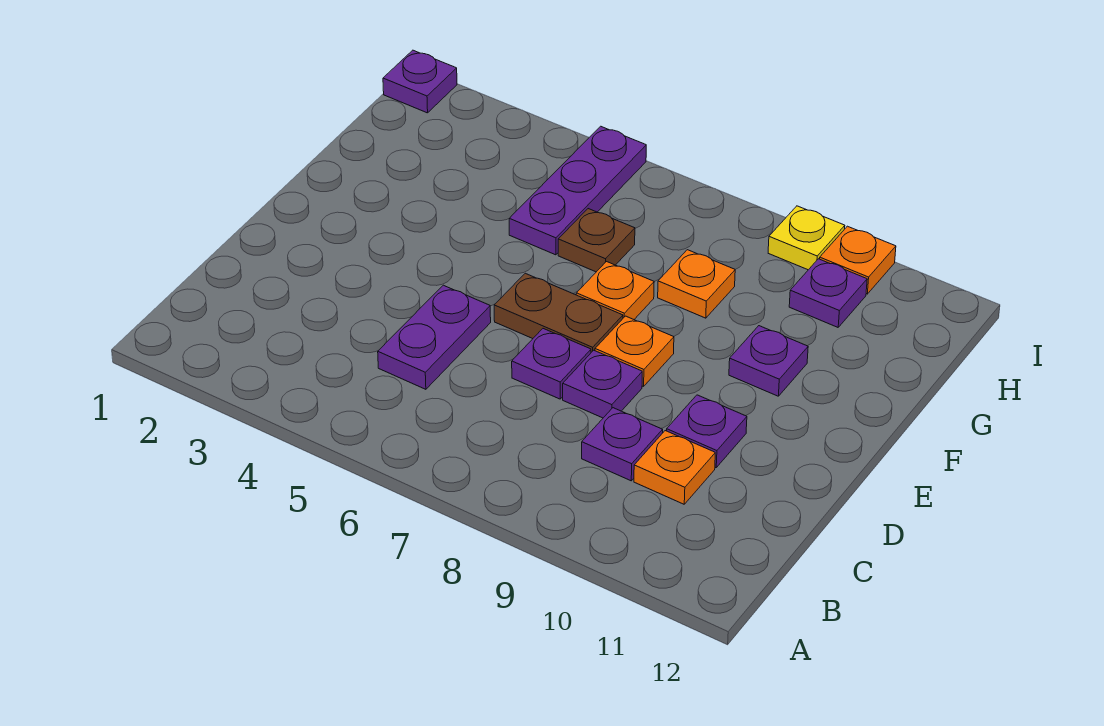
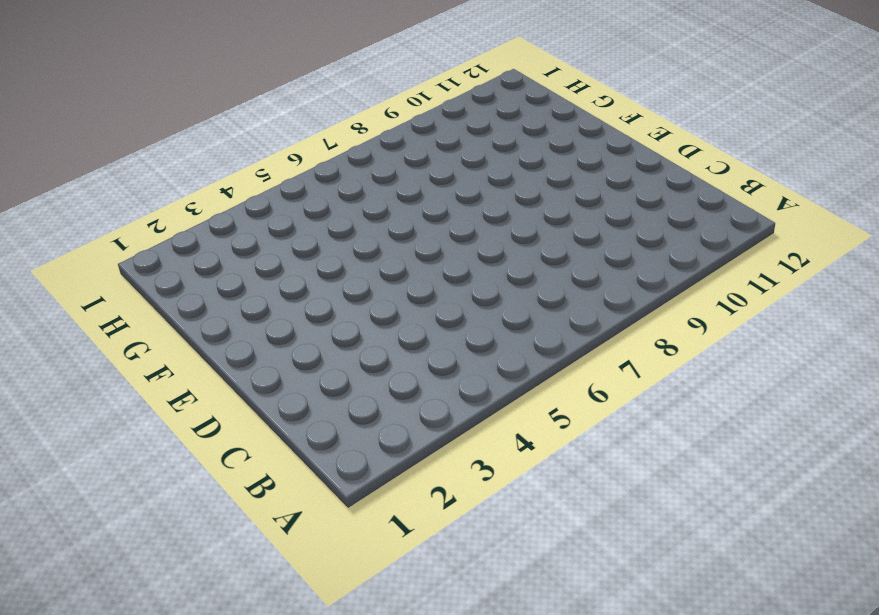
none -> purple plate C5:D5 level 1
none -> purple plate C9 level 1
none -> orange plate C10 level 1

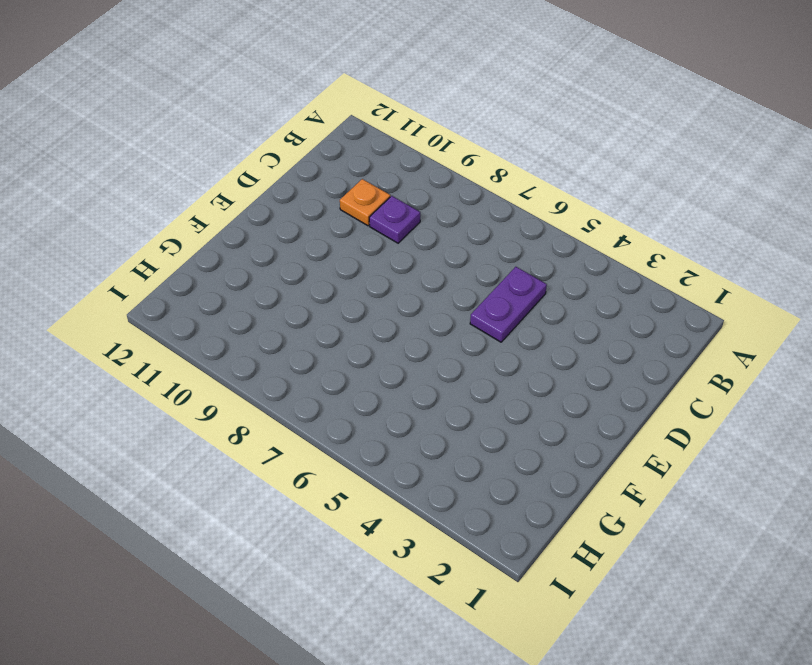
none -> purple plate D7 level 1
none -> purple plate D8 level 1
none -> purple plate D10 level 1

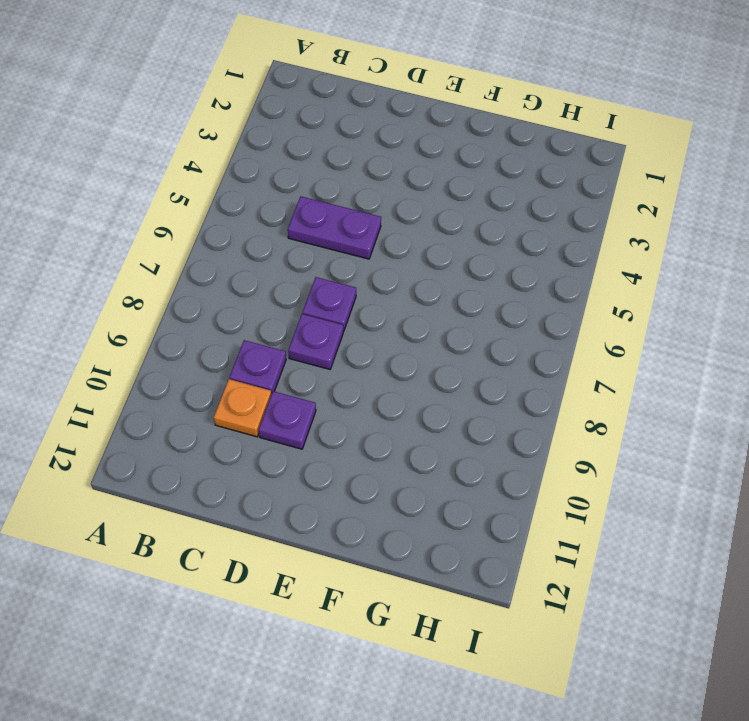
none -> brown plate E6:E7 level 1
none -> orange plate E8 level 1
none -> orange plate F7 level 1

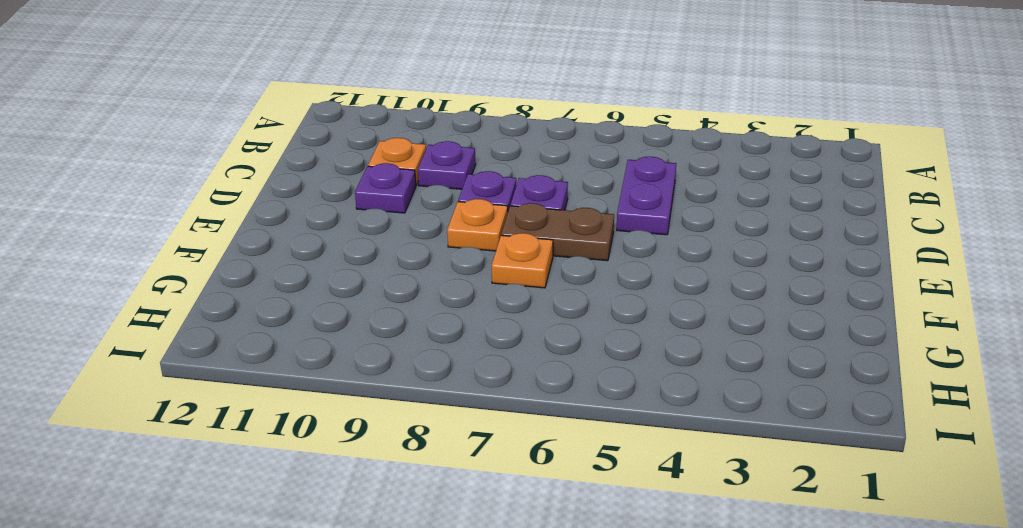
none -> purple plate F10 level 1
none -> purple plate G5:I5 level 1
none -> brown plate G6 level 1

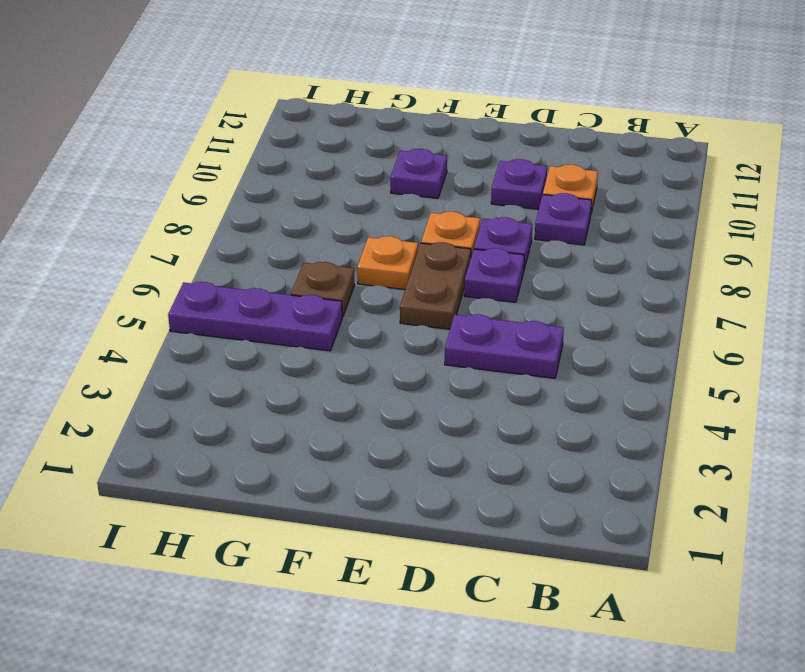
none -> orange plate G8 level 1
none -> purple plate H10 level 1
none -> purple plate I1 level 1

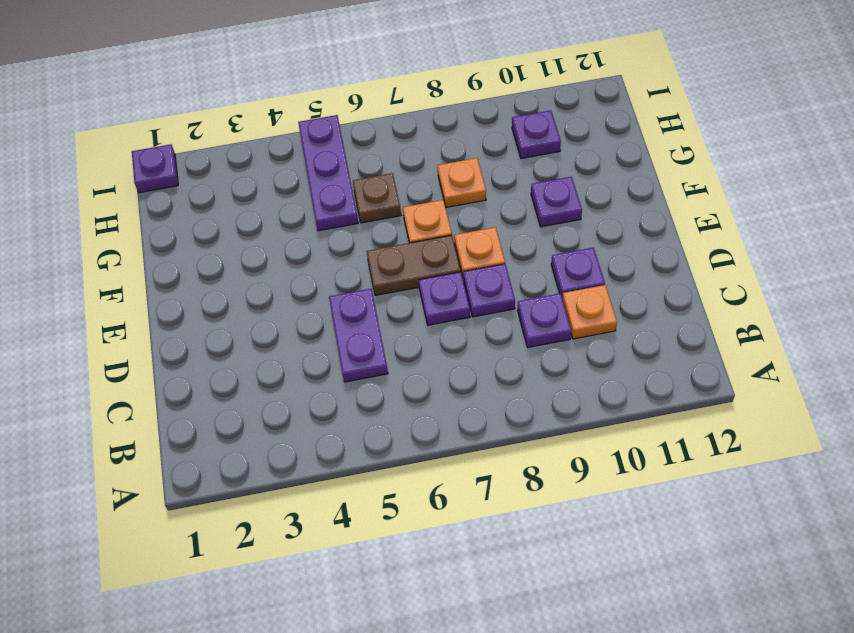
none -> yellow plate I9 level 1
none -> orange plate I10 level 1

